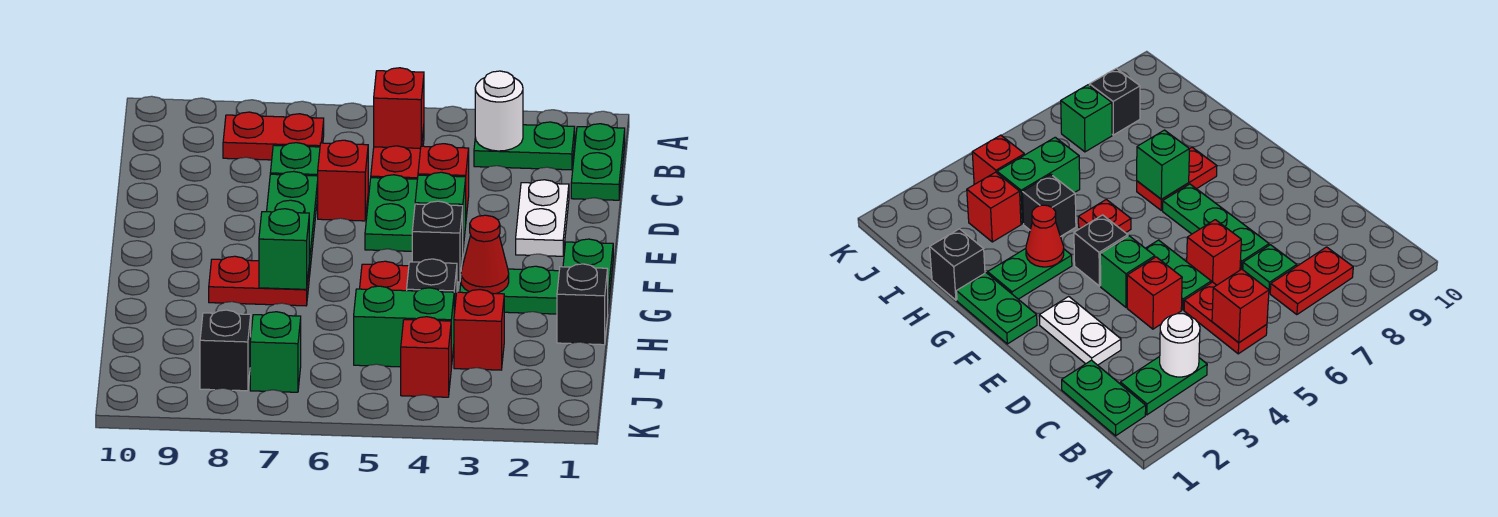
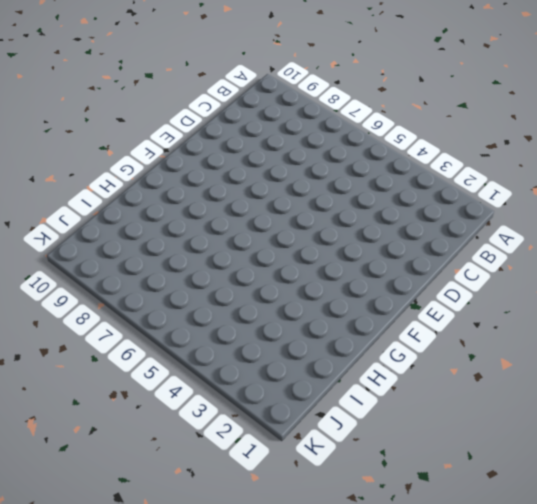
none -> green plate B1:C1 level 1
none -> green plate B2:B3 level 1
none -> red plate B5:C5 level 1

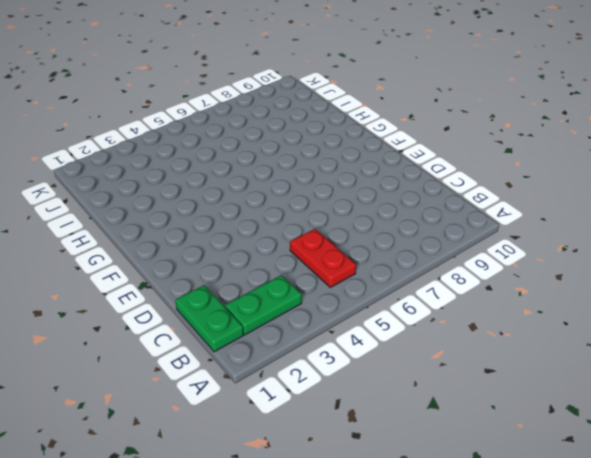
none -> red plate B7:B8 level 1
none -> green plate C7 level 1
none -> white plate D2:E2 level 1

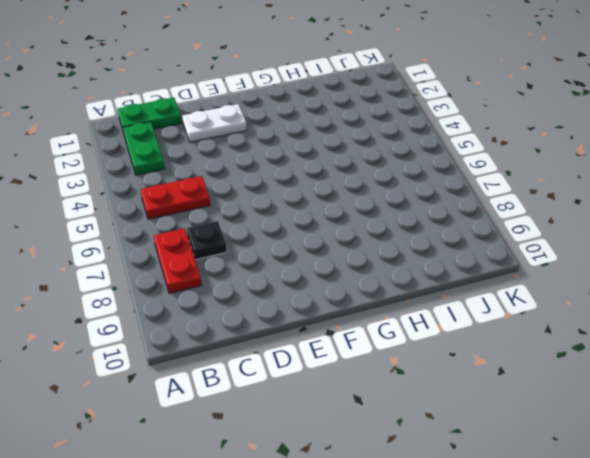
black plate C7 level 1 -> green plate C7 level 1
none -> red brick D4 level 1
none -> green plate D5:E5 level 1
none -> red brick D6 level 1

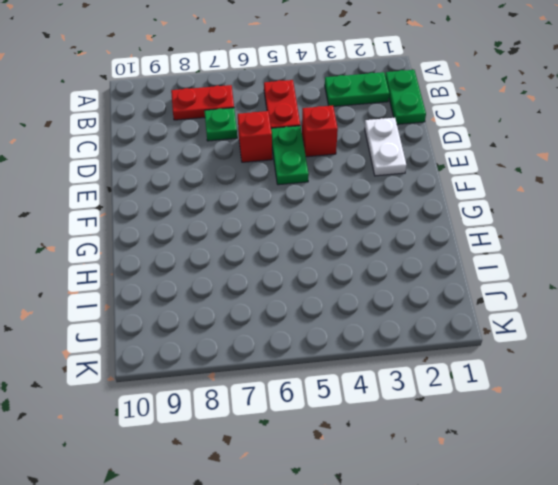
none -> green plate D7:F7 level 1
none -> green brick E4 level 1
none -> green plate F1:G1 level 1

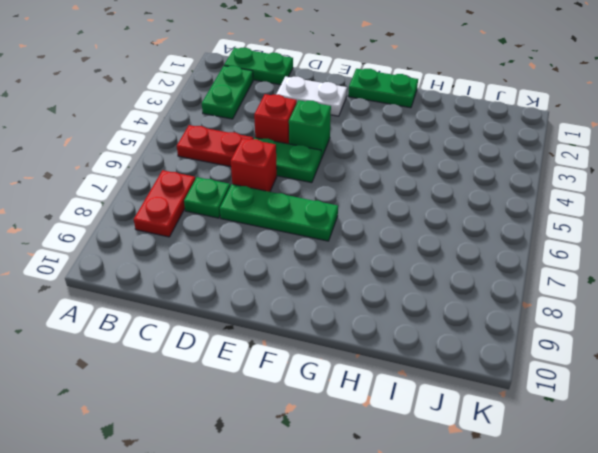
none -> black brick F4 level 1
none -> green plate G2:G3 level 1
none -> red plate G5 level 1

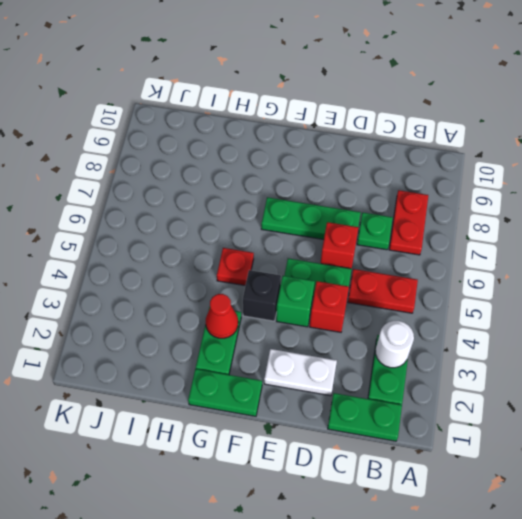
none -> red plate G7:G8 level 1
none -> black brick H1 level 1
none -> black brick H4 level 1

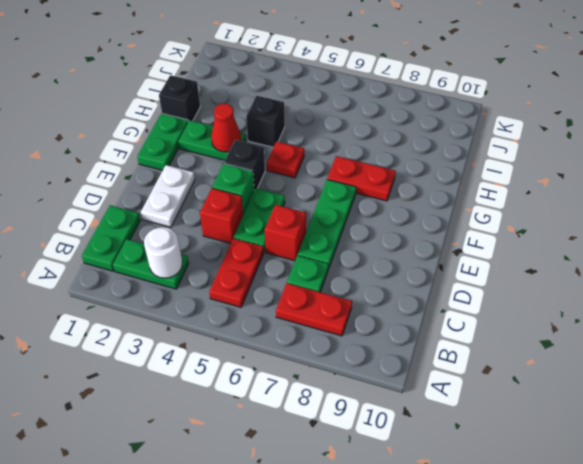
none -> red brick I3 level 1
none -> green brick I4:I5 level 1
none -> red brick J4 level 1

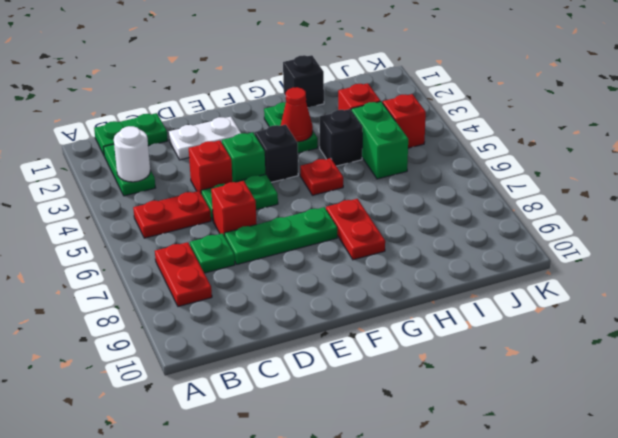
none -> green plate F1:G1 level 1
none -> green brick J7 level 1
none -> black brick J8 level 1

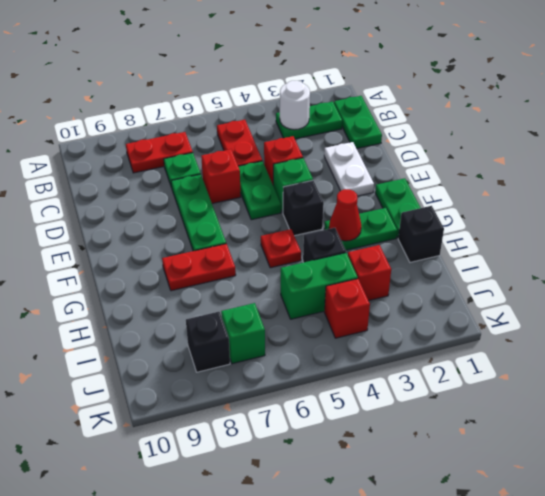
none -> red brick B5 level 2
none -> green brick G7 level 2

